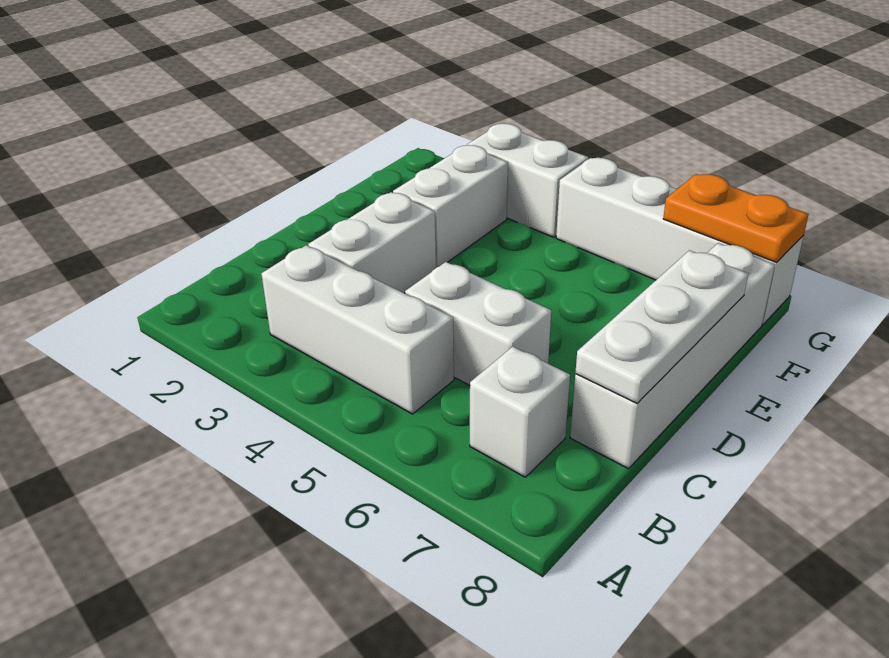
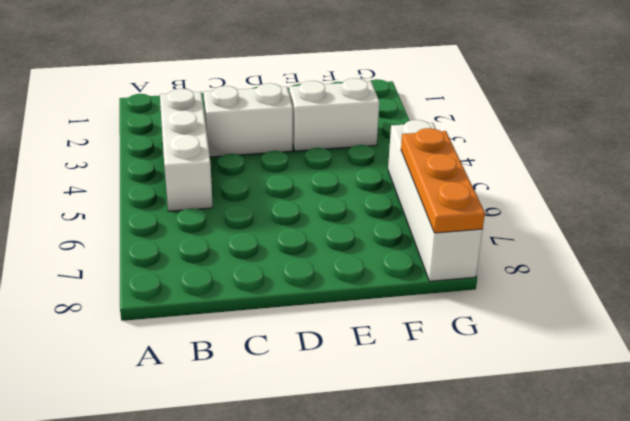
orange plate G6:G8 level 2 -> orange plate G7:G8 level 2
none -> white brick B7 level 1
none -> white brick C5:C6 level 1

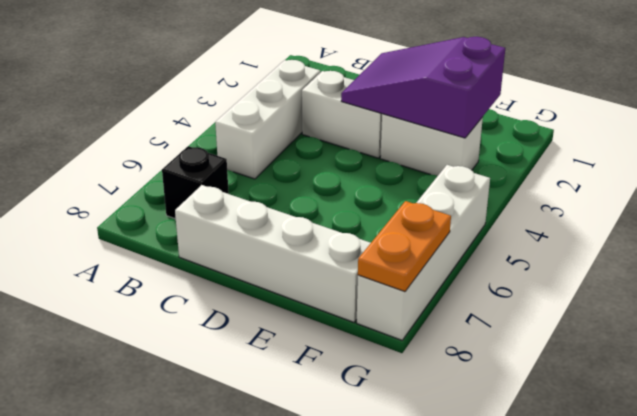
black brick B7 level 1 -> white brick B7 level 1
purple slope D2:F3 level 2 top F -> none
none -> white brick C5:C6 level 1
none -> white brick G3:G4 level 1

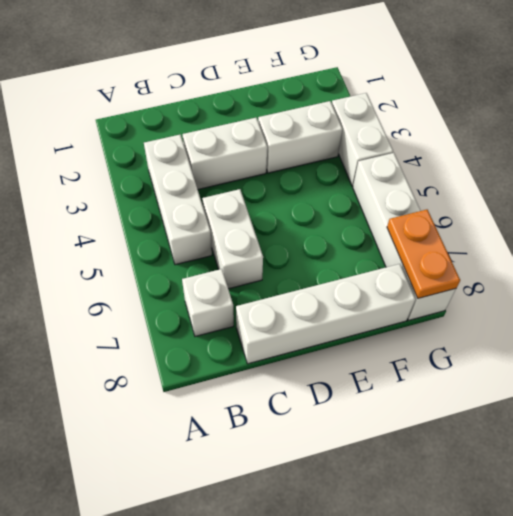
none -> white plate C8:E8 level 2

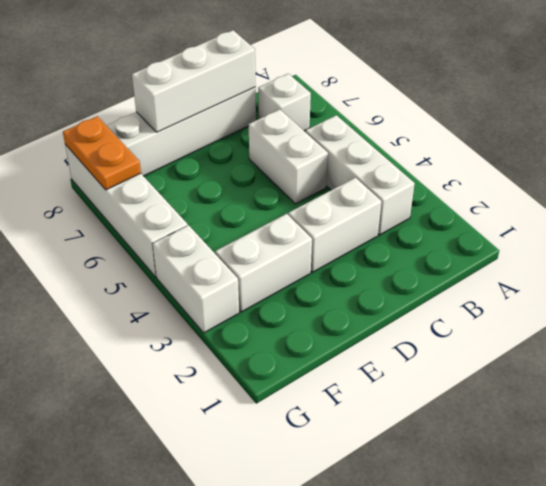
white brick C8:E8 level 2 -> white plate C8:E8 level 2

